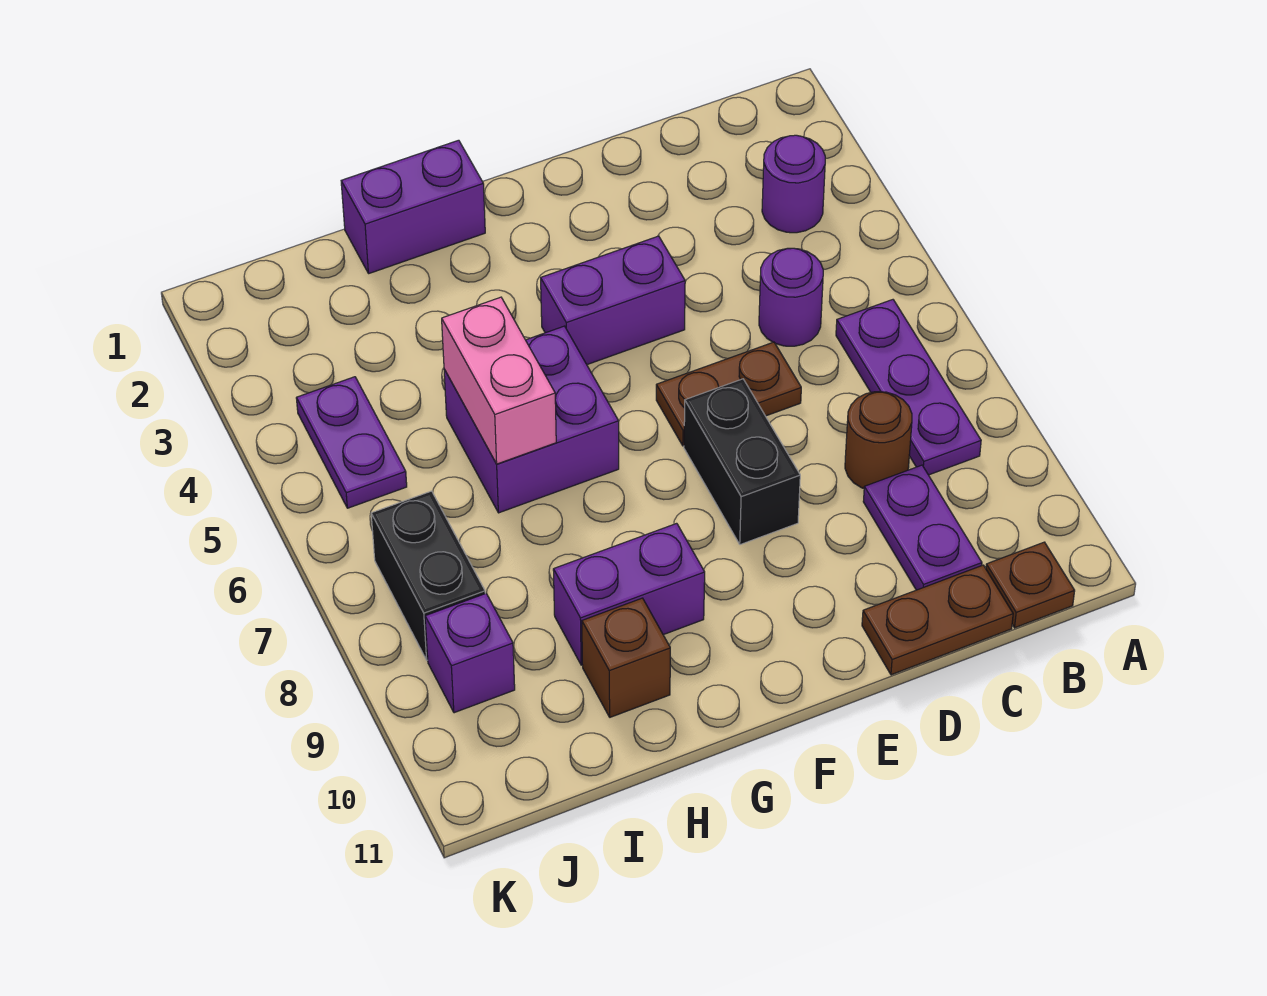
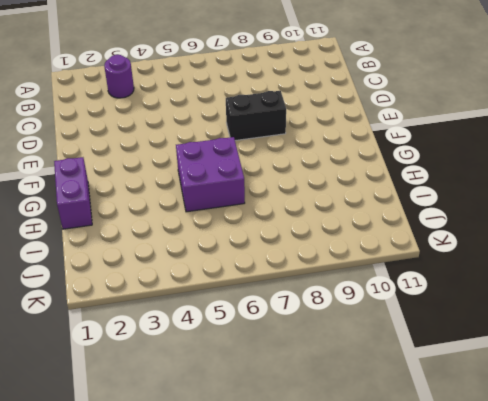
none -> purple plate B6:B8 level 1
none -> brown plate B11 level 1
none -> purple round brick C5 level 1

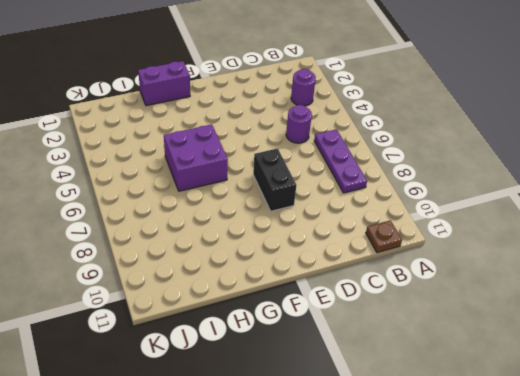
none -> brown round brick C8 level 1
none -> purple plate C9:C10 level 1
none -> brown plate C11:D11 level 1

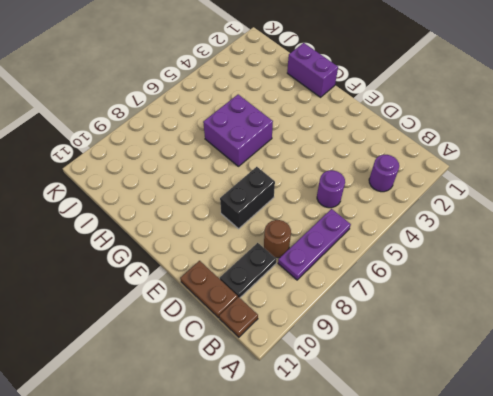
black plate C9:C10 level 1 -> purple plate C9:C10 level 1
none -> brown plate D6:E6 level 1
none -> purple brick E4:F4 level 1
none -> purple brick G9:H9 level 1

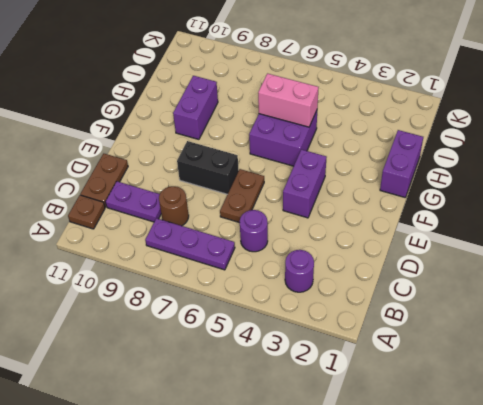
none -> brown brick H10 level 1
none -> purple plate J4:J5 level 1
none -> black brick J7:J8 level 1

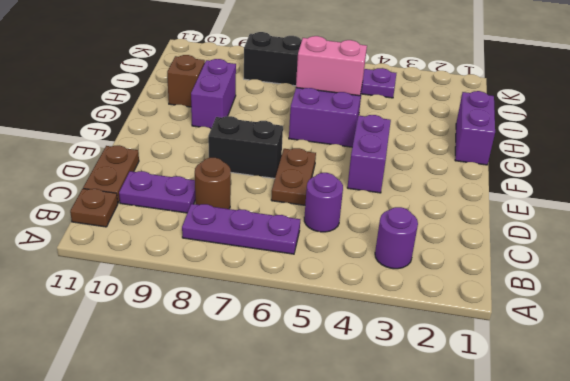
none -> purple brick J9 level 1

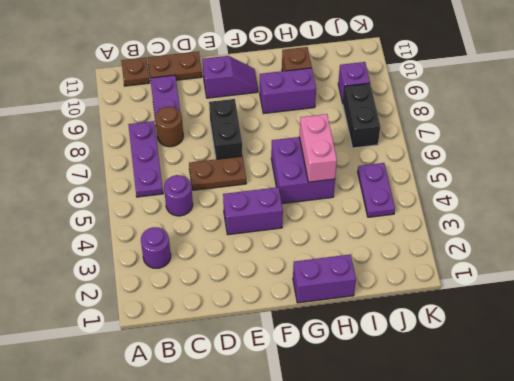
purple slope E10:F10 level 1 top E -> none

